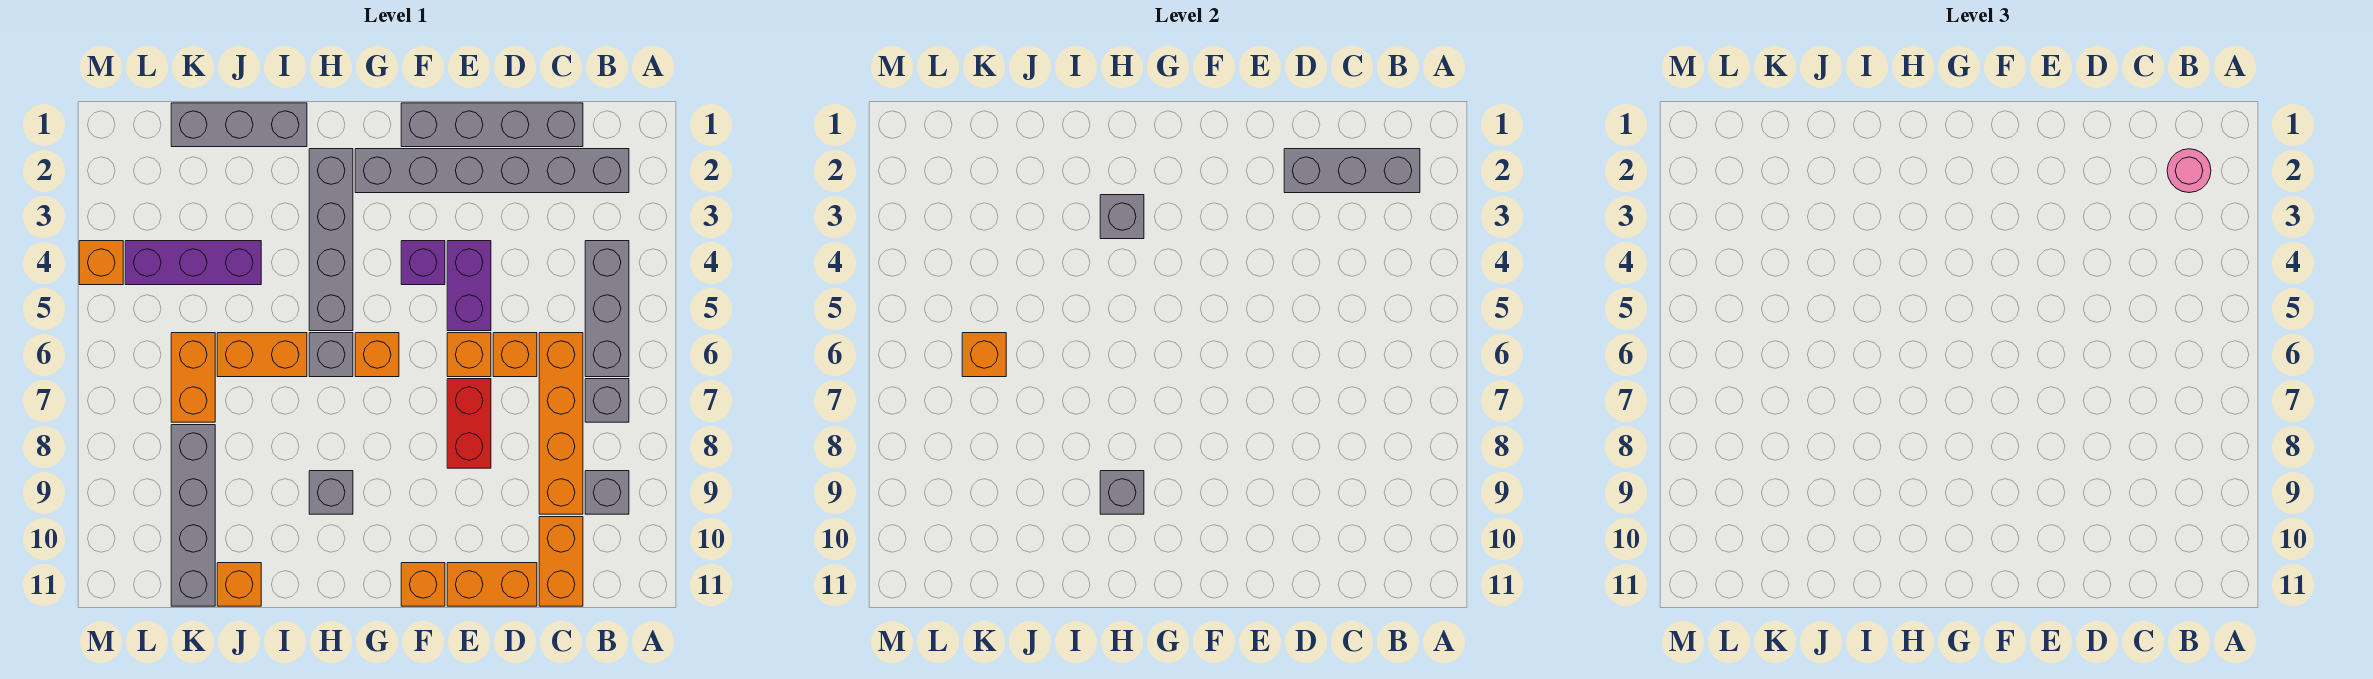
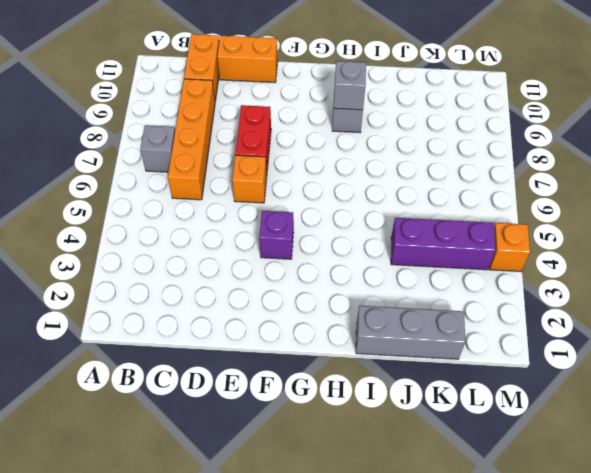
none -> grey brick B2:G2 level 1
none -> grey brick B4:B6 level 1
none -> grey brick B9 level 1
none -> grey brick C1:F1 level 1

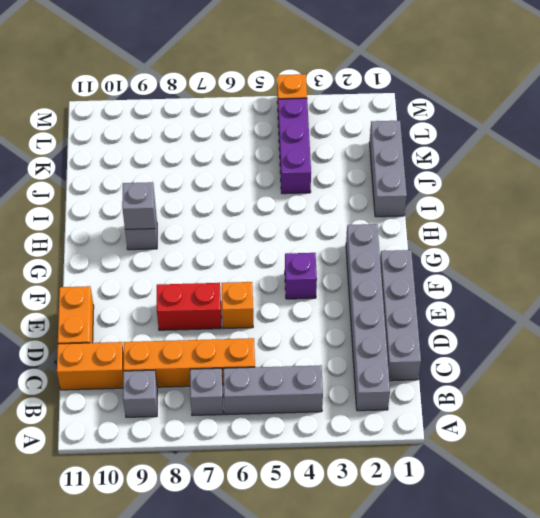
none -> orange brick D6 level 1
none -> purple brick E4:E5 level 1
none -> orange brick F11 level 1
none -> orange brick G6 level 1

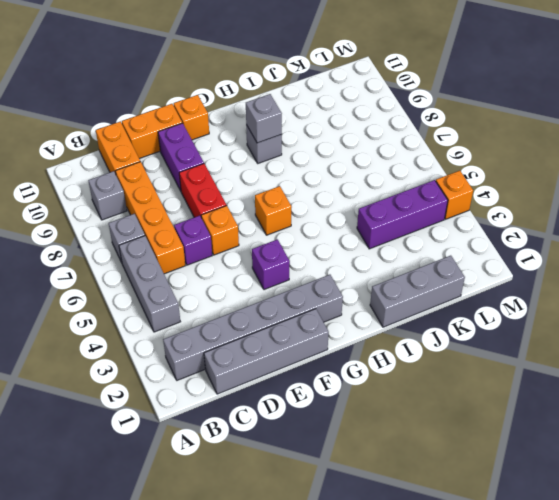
purple brick D6 level 1 -> orange brick D6 level 1
purple brick E9:E10 level 1 -> purple brick E4:E5 level 1
none -> grey brick H2:H5 level 1
none -> grey brick H6 level 1
none -> orange brick I6:J6 level 1
none -> orange brick J11 level 1

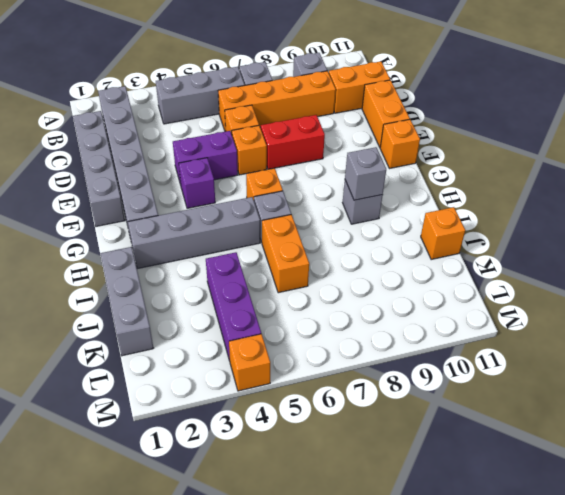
none -> orange brick K6:K7 level 1
none -> grey brick K8:K11 level 1
none -> grey brick B2:D2 level 2
none -> grey brick H3 level 2

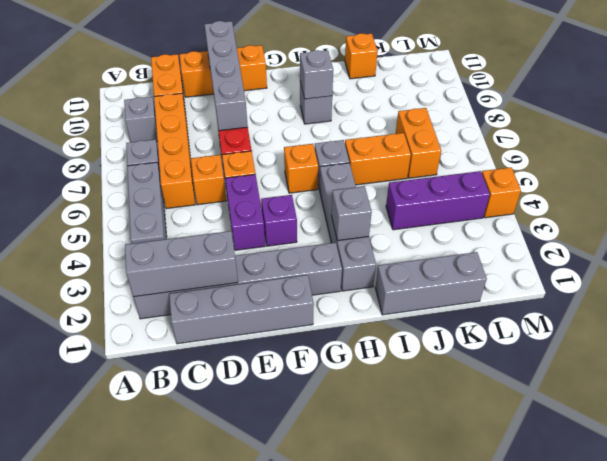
grey brick E8:E11 level 2 -> grey brick K8:K11 level 1
none -> orange brick K6 level 2
none -> pink round brick B2 level 3

